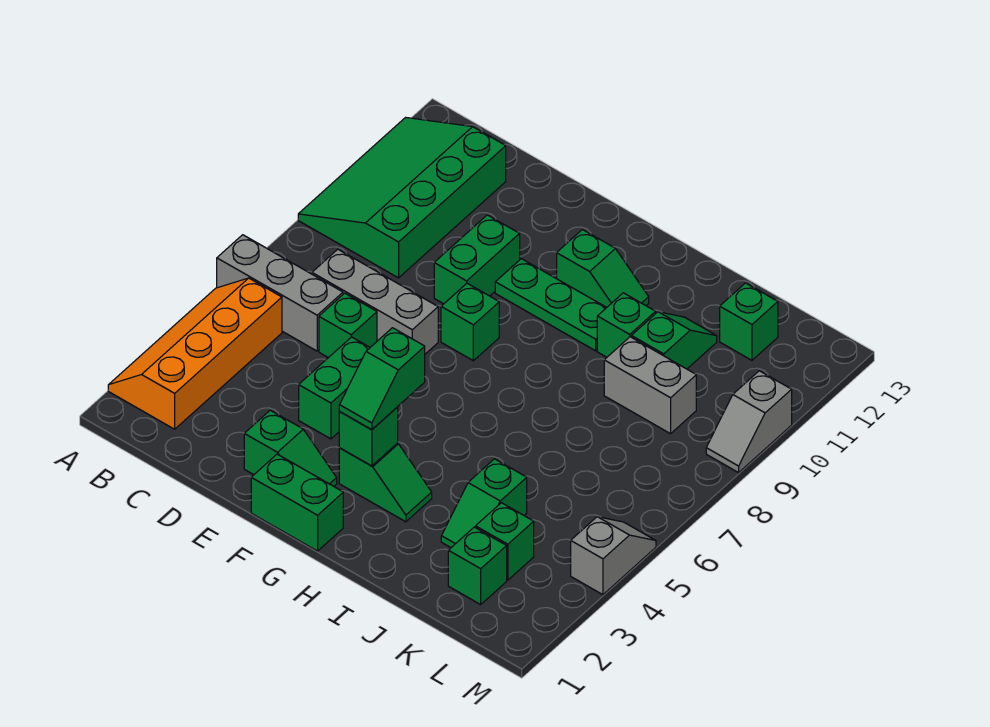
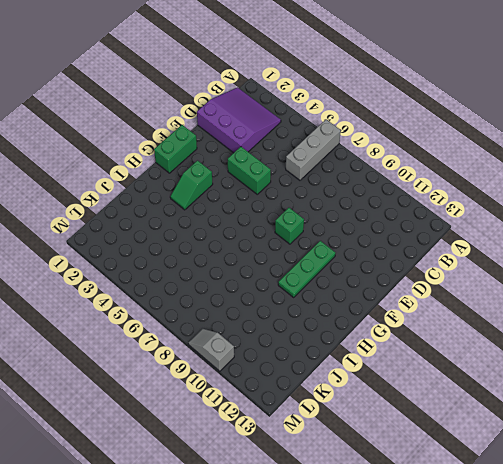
purple slope B1:D3 level 1 top D -> orange slope A2:B5 level 1 top B
none -> green slope A9:C12 level 1 top C
none -> grey brick C7:E7 level 1
none -> green brick D6 level 1

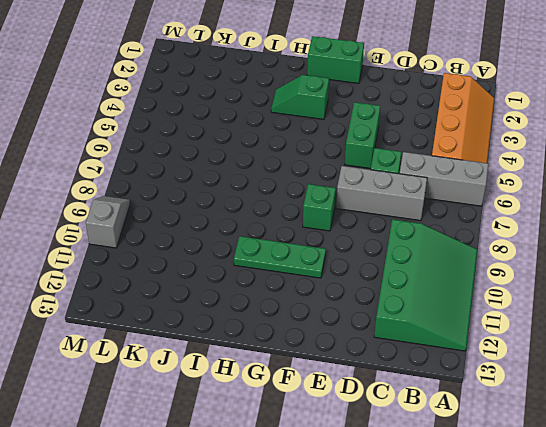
none -> green slope E2:F2 level 1 top E
none -> green brick E9:E10 level 1
none -> green slope G11:H11 level 1 top G

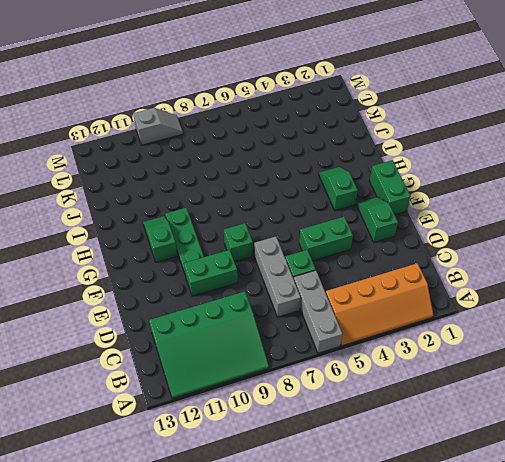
none -> green brick I10 level 1
none -> green slope J3:J4 level 1 top 4
none -> grey brick J9:K9 level 1

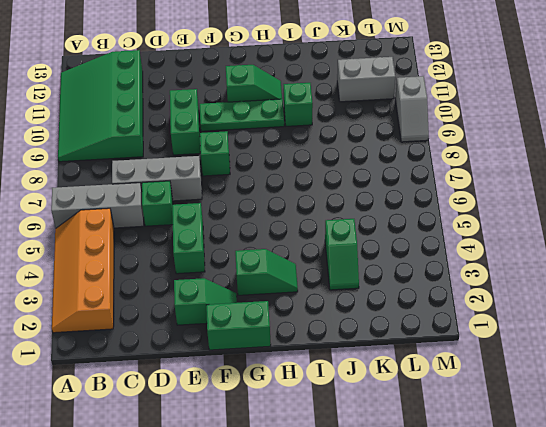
grey brick K11:L11 level 1 -> grey brick J9:K9 level 1
none -> green slope J10:J11 level 1 top 10
none -> green brick K2 level 1
none -> green brick K3 level 1

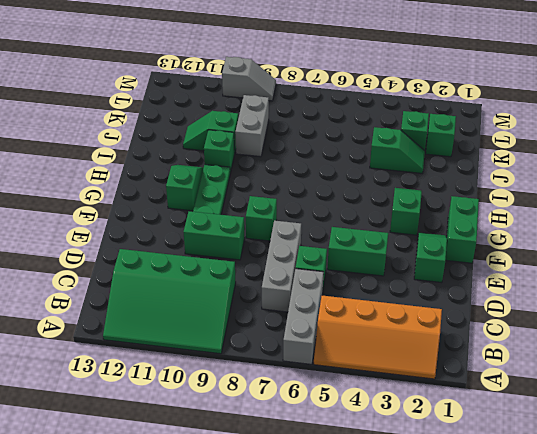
none -> green brick K12 level 1
none -> grey slope M4:M5 level 1 top 4
none -> green brick G3 level 2

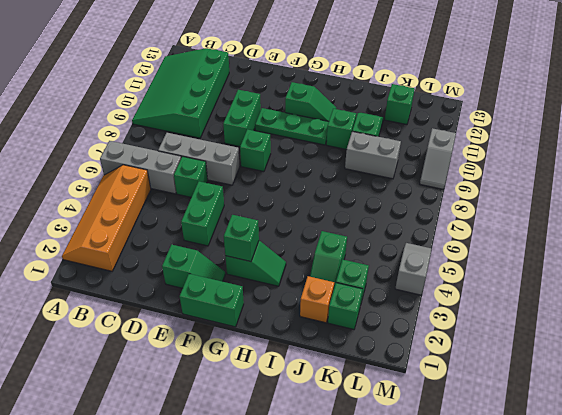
orange brick J2 level 1 -> none
none -> green slope G3:G4 level 3 top 4

